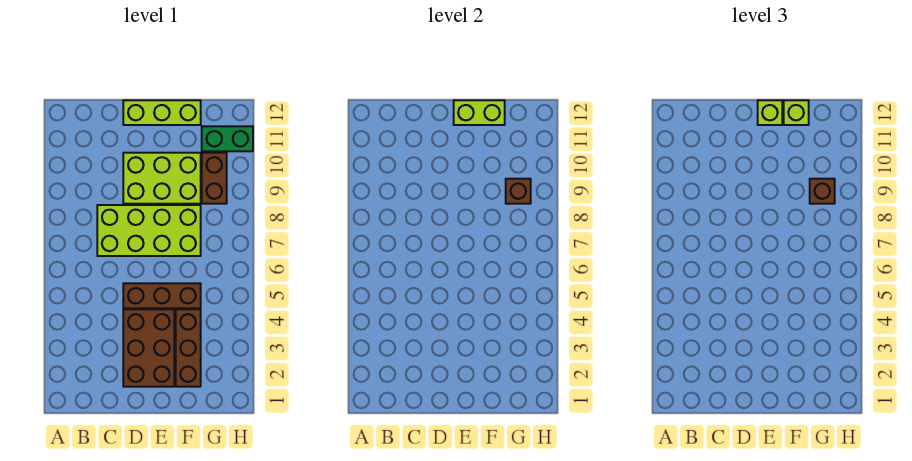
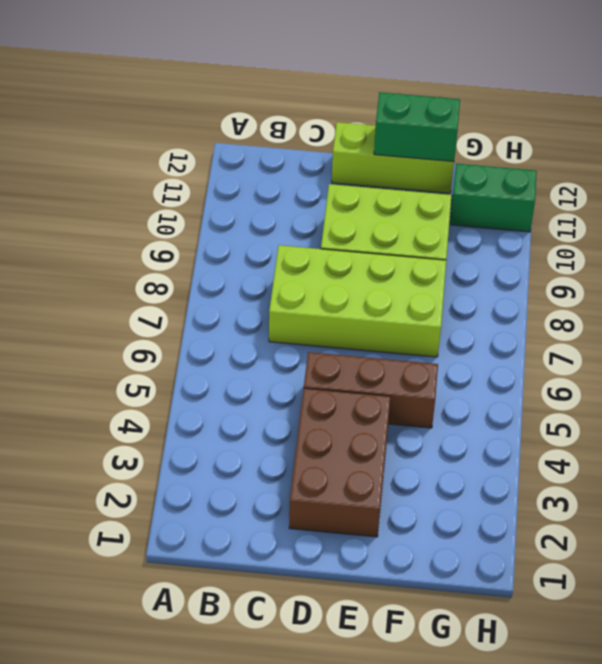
green brick E12:F12 level 2 -> lime brick E12:F12 level 2
none -> brown brick F2:F4 level 1
none -> brown brick G9:G10 level 1
none -> brown brick G9 level 2

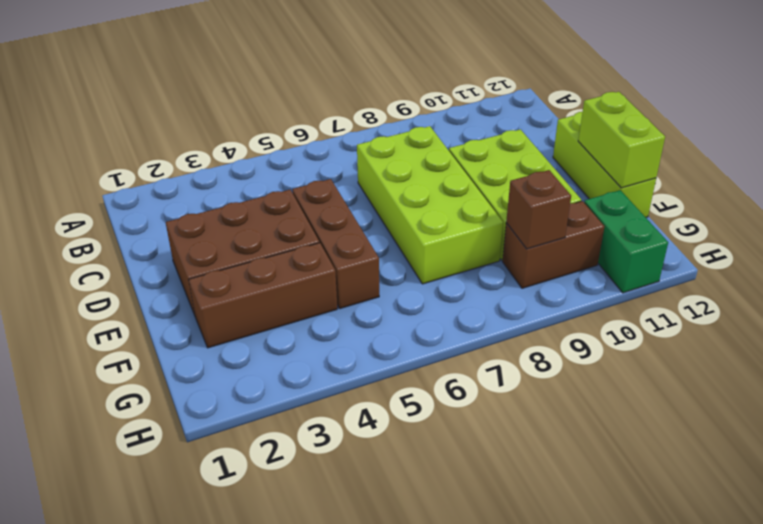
none -> lime brick E12 level 3
none -> lime brick F12 level 3
none -> brown brick G9 level 3

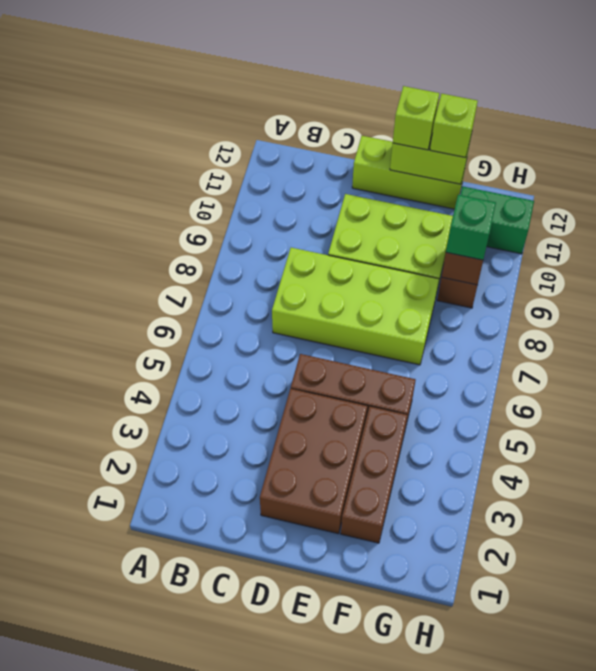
green brick G9 level 3 -> brown brick G9 level 3

